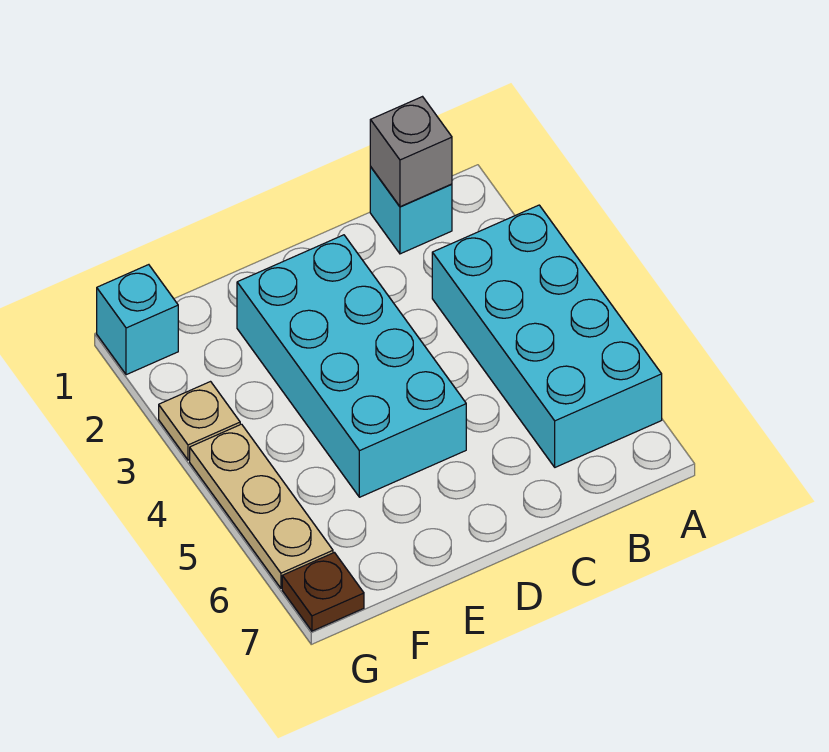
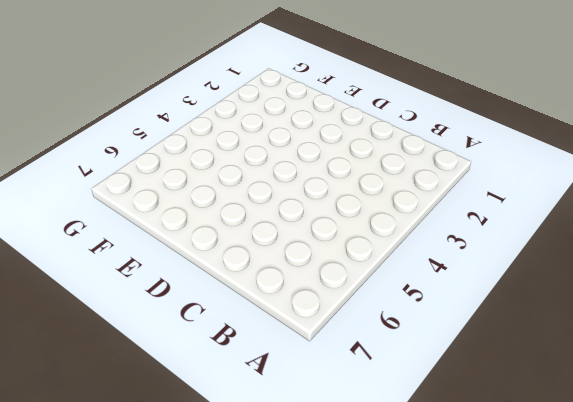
none -> cyan brick A3:B6 level 1
none -> cyan brick B1 level 1

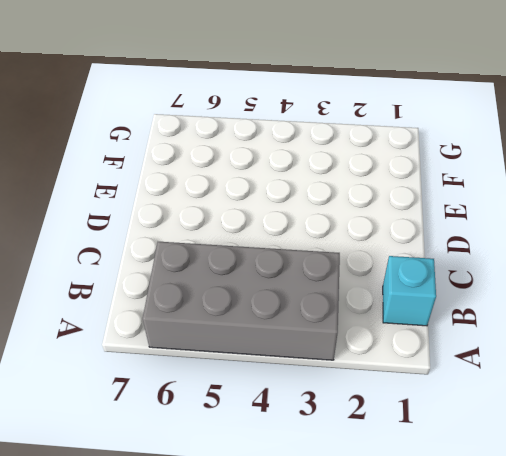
grey brick A3:B6 level 1 -> cyan brick A3:B6 level 1
none -> cyan brick D2:E5 level 1
none -> cyan brick G1 level 1

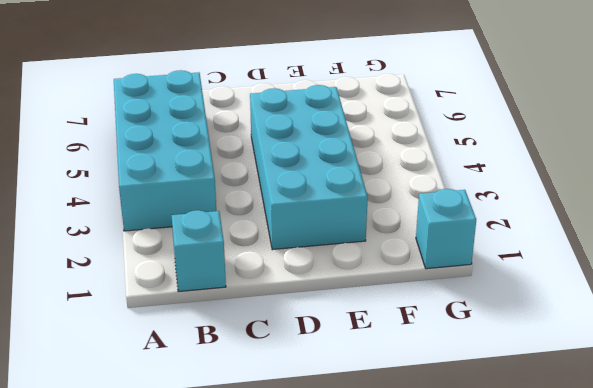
none -> tan plate G3 level 1
none -> tan plate G4:G6 level 1

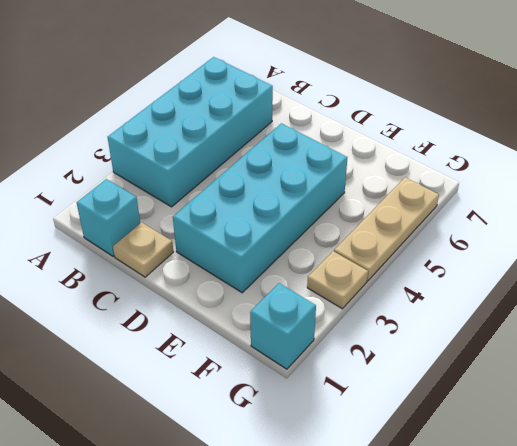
tan plate C1 level 1 -> none
none -> brown plate G7 level 1
none -> grey brick B1 level 2

